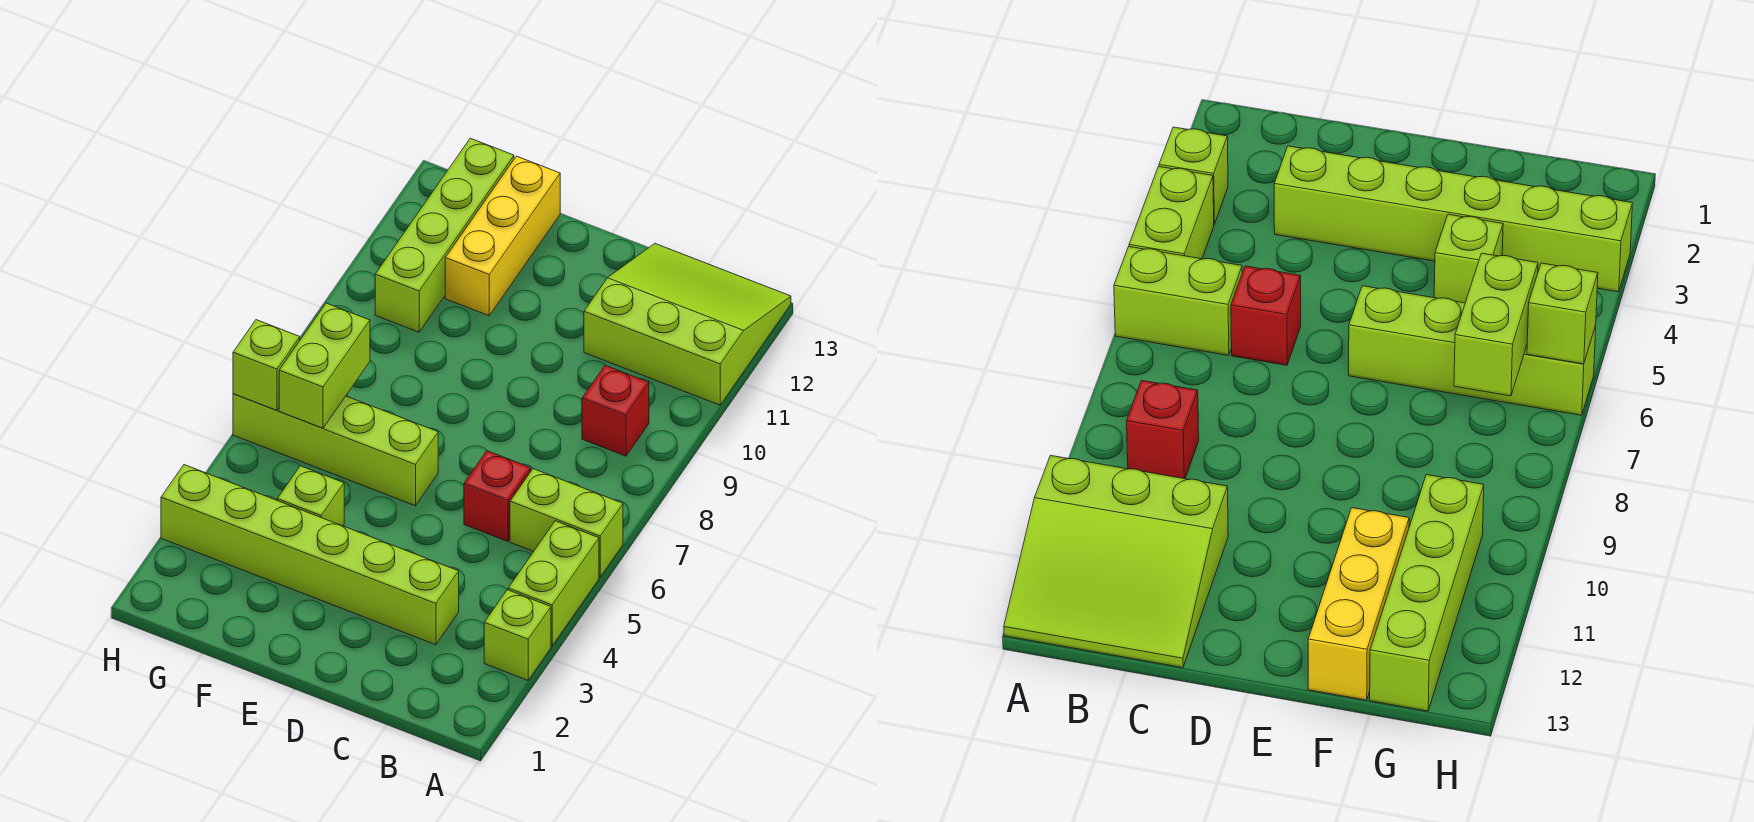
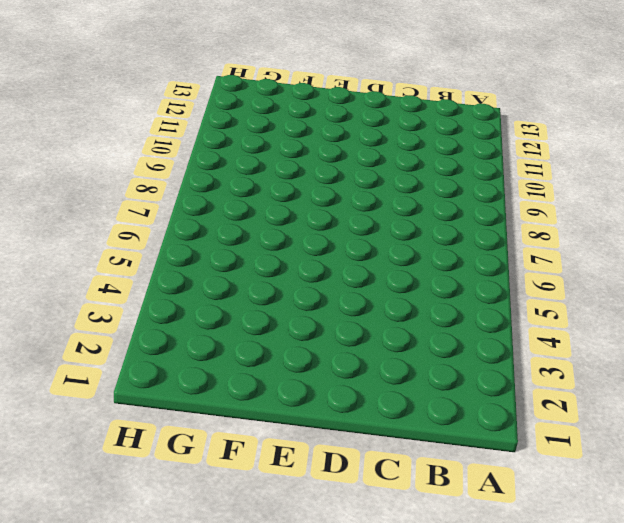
none -> lime brick A3 level 1
none -> lime brick A4:A5 level 1
none -> lime brick A6:B6 level 1

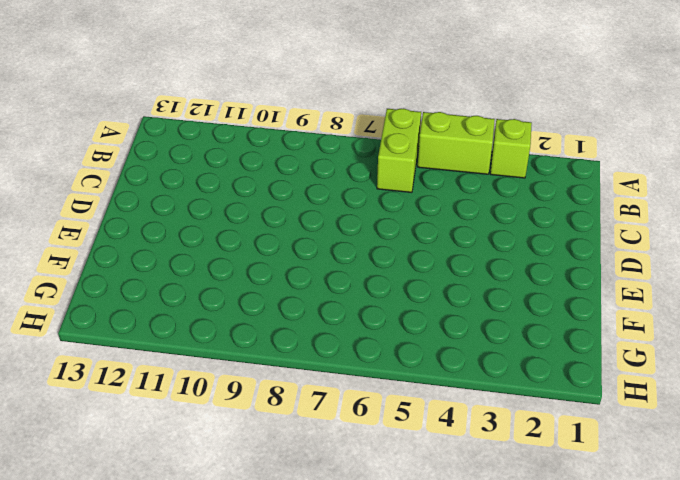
none -> lime slope A11:C13 level 1 top 11
none -> red brick B9 level 1
none -> lime brick C3:H3 level 1

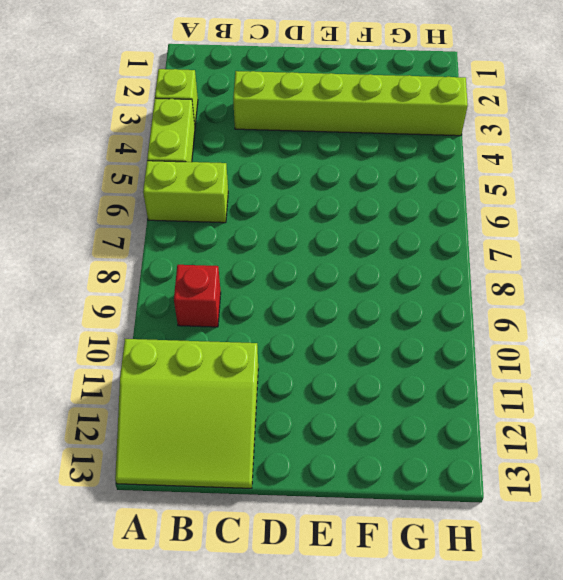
none -> red brick C6 level 1
none -> lime brick E6:H6 level 1
none -> lime brick F4 level 1

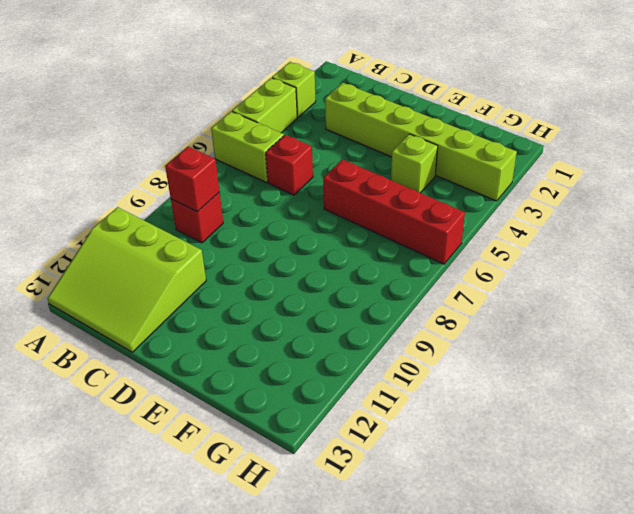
red brick B9 level 2 -> none
red brick E6:H6 level 1 -> lime brick E6:H6 level 1
none -> yellow brick F11:F13 level 1
none -> lime brick G10:G13 level 1
none -> lime brick G6:G7 level 2

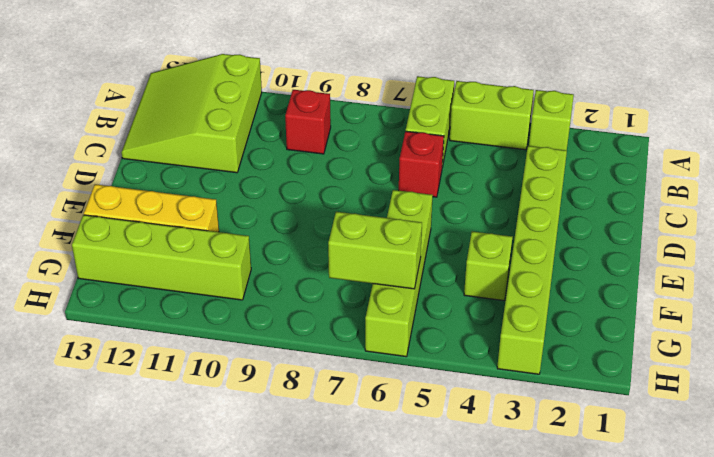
none -> lime brick H6 level 2

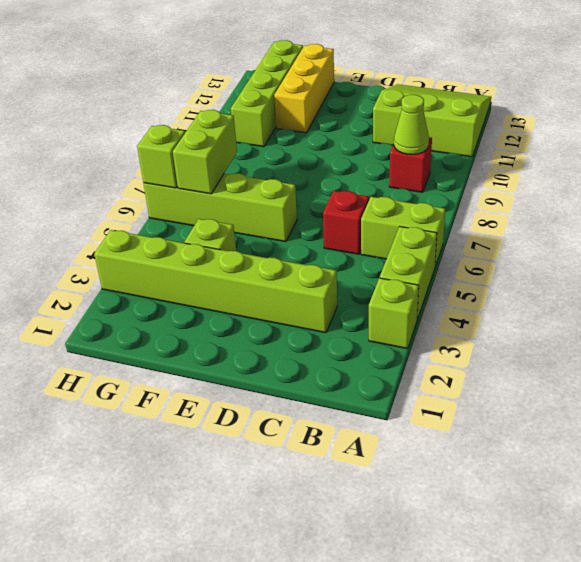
lime cone B9 level 2 -> none

